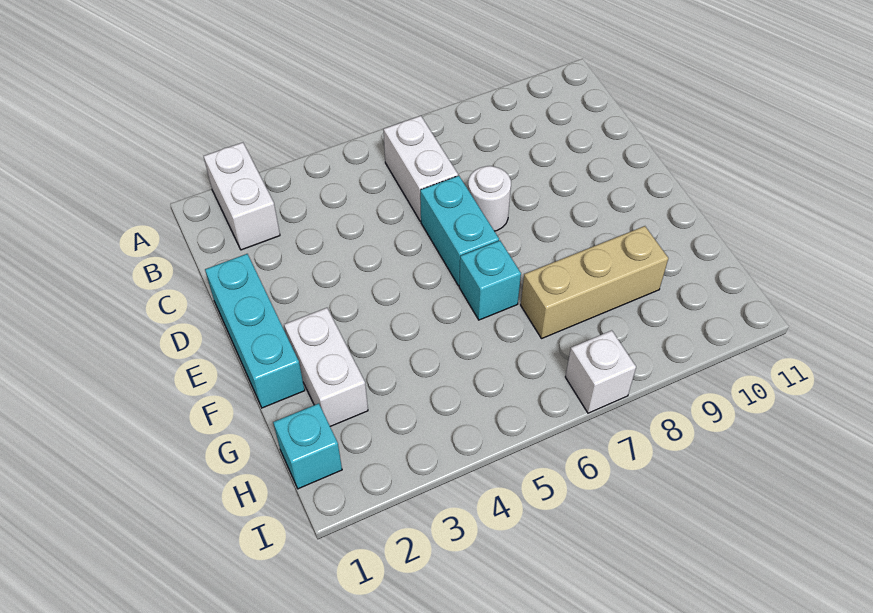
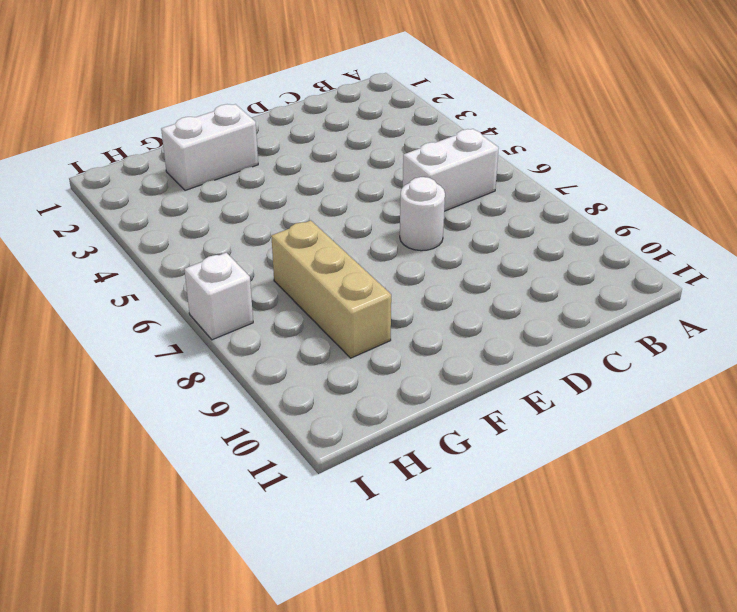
none -> white brick A2:B2 level 1
none -> cyan brick D1:F1 level 1

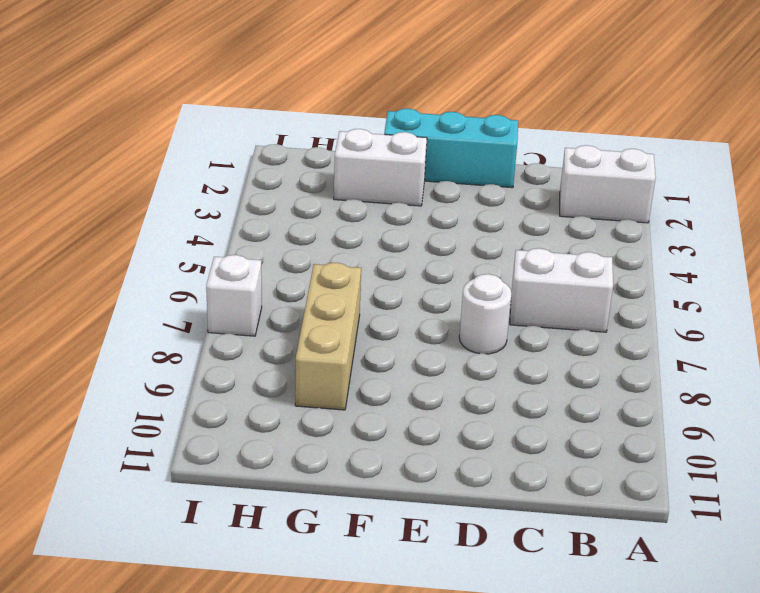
none -> cyan brick D6:E6 level 1
none -> cyan brick F6 level 1

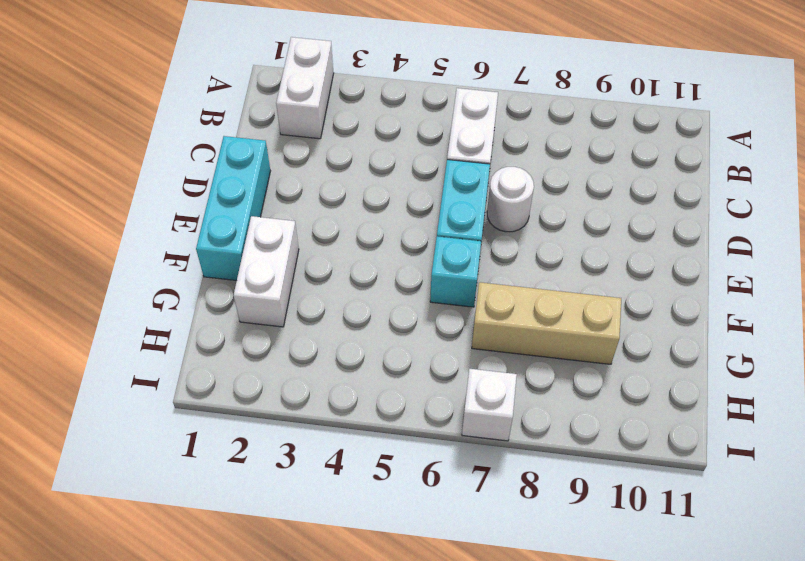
none -> cyan brick H1 level 1

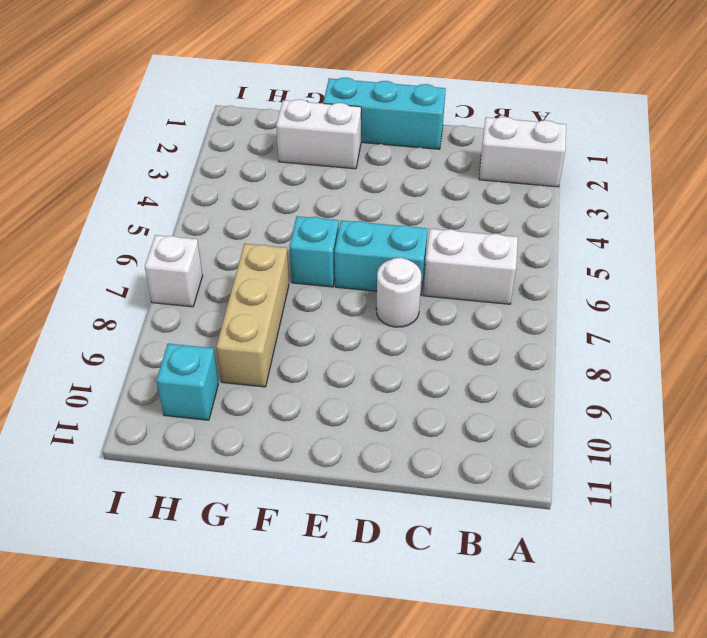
cyan brick H10 level 1 -> cyan brick H1 level 1

